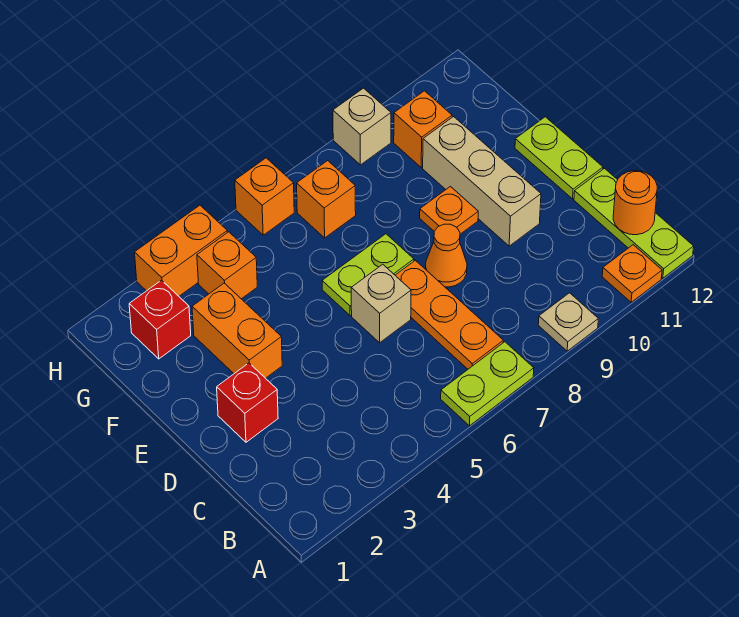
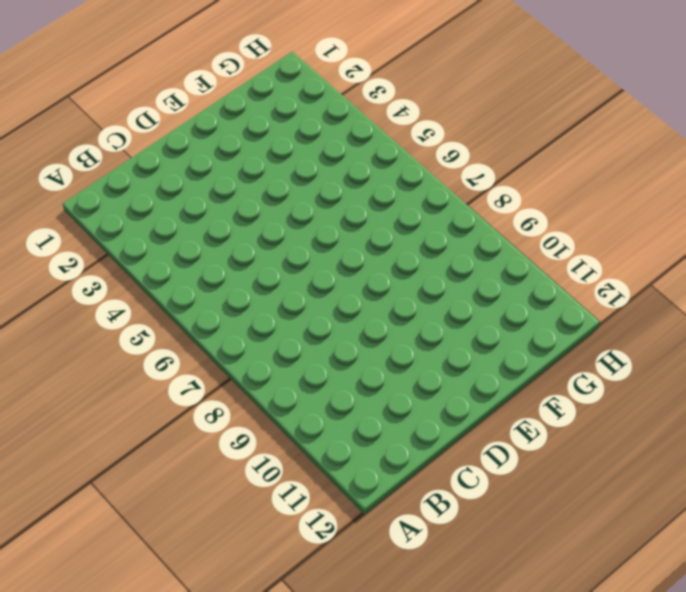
none -> lime plate A6:A7 level 1
none -> tan plate A9 level 1
none -> orange plate A11 level 1

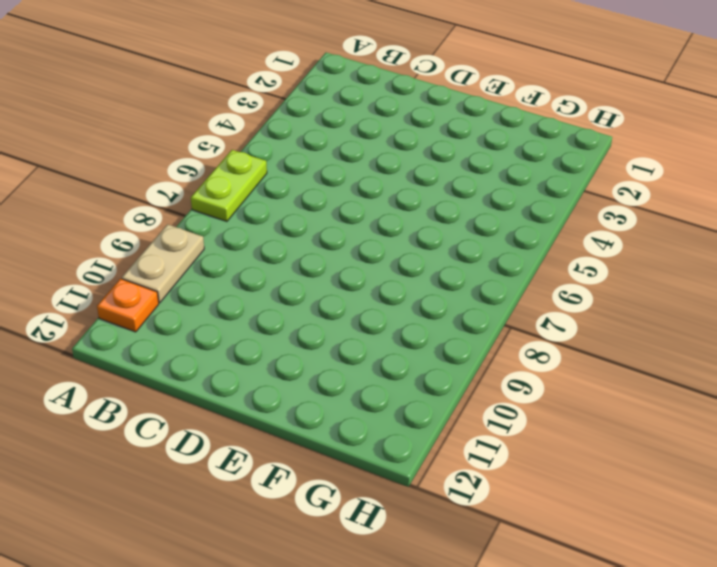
tan plate A9:A10 level 1 -> tan plate A9 level 1
none -> lime plate A12:C12 level 1
none -> orange plate B7:D7 level 1
none -> red brick D2 level 1

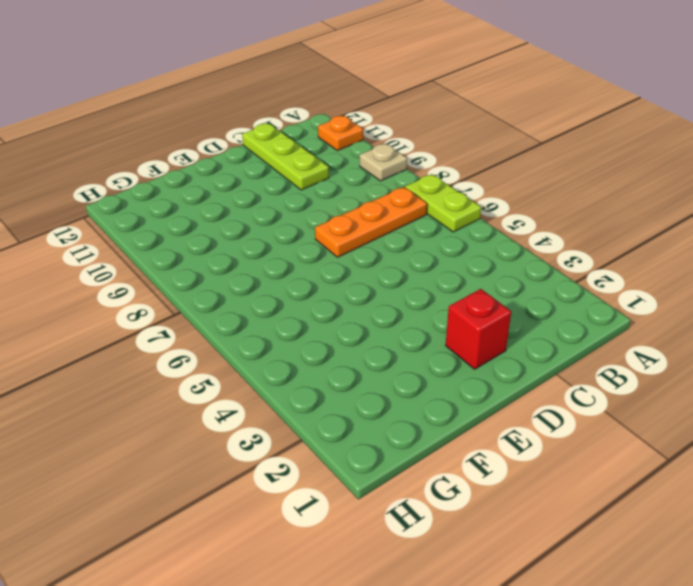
lime plate C10:C12 level 1 -> lime plate A12:C12 level 1
none -> tan brick D6 level 1
none -> orange cone D8 level 1
none -> tan brick D10:F10 level 1

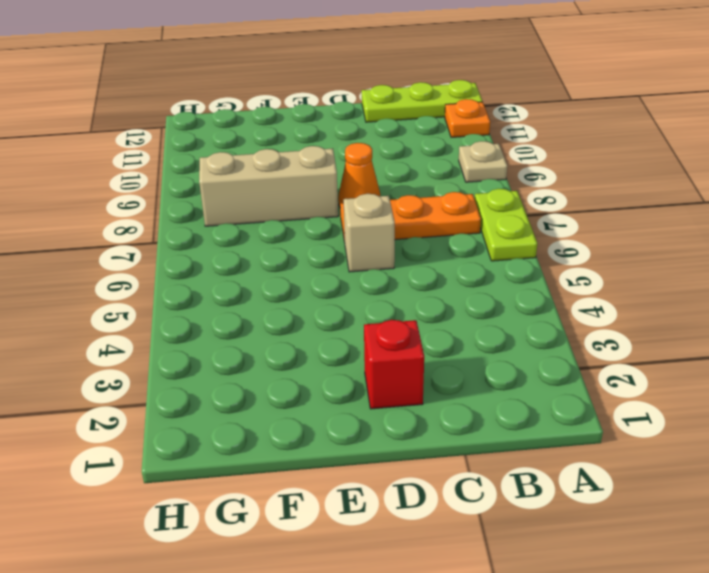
tan brick E8:G8 level 1 -> tan brick D10:F10 level 1
none -> lime plate D12:E12 level 1
none -> orange brick E3:F3 level 1
none -> lime plate E6:E7 level 1

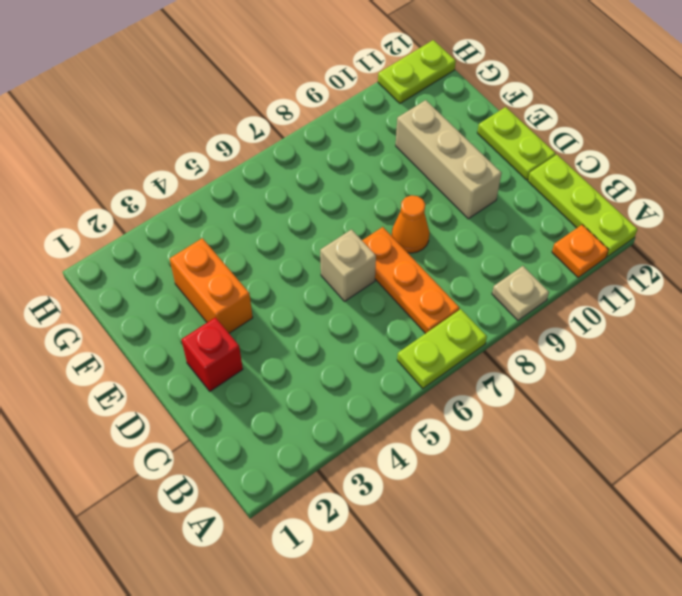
lime plate H11:H12 level 1 -> lime plate E6:E7 level 1
none -> orange plate E9 level 1
none -> red brick G2 level 1
none -> orange brick G4 level 1

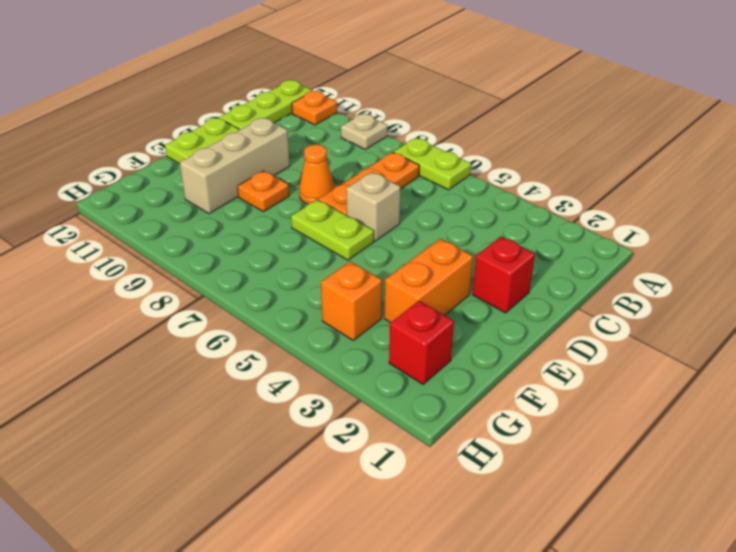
none -> orange brick G7 level 1
none -> orange brick G10 level 1
none -> orange brick H3:H4 level 1

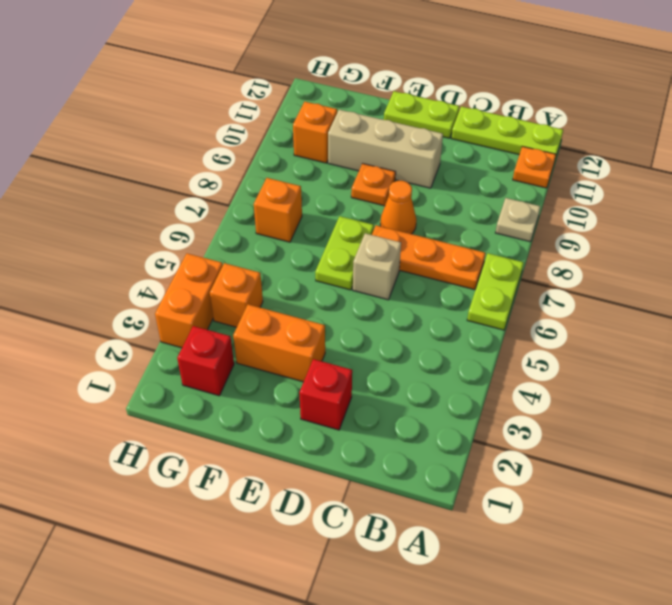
none -> orange brick H6 level 1
none -> tan brick H9 level 1
none -> orange round brick B12 level 2

